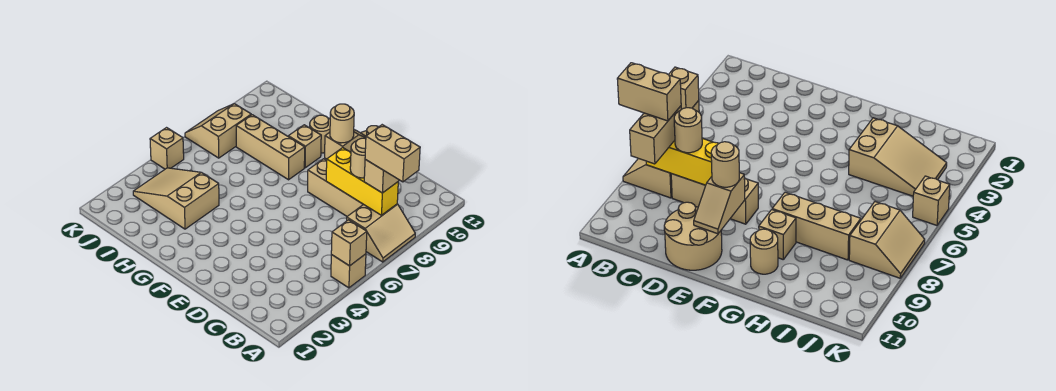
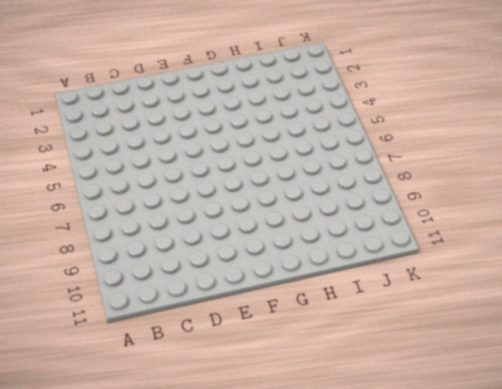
none -> tan brick A5 level 1
none -> tan slope A7:B8 level 1 top B
none -> tan brick C8:E8 level 1

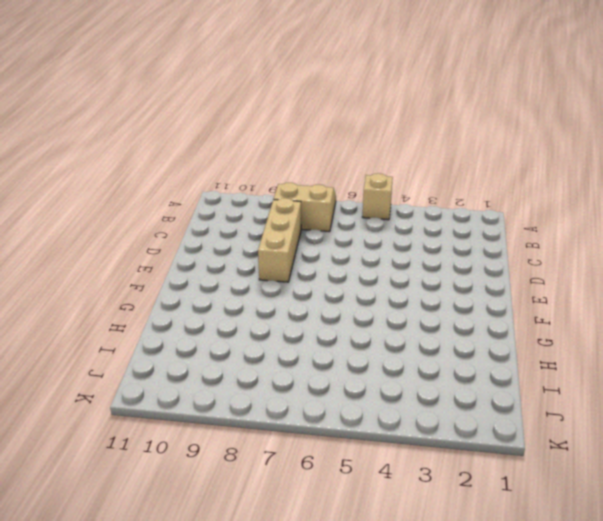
none -> tan round brick D10:E11 level 1
none -> tan brick G8:I8 level 1
none -> tan brick G9 level 1

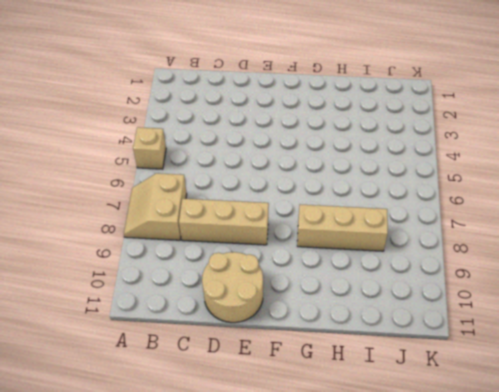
none -> tan brick G9 level 1
none -> tan round brick G10 level 1
none -> tan slope H3:J4 level 1 top H

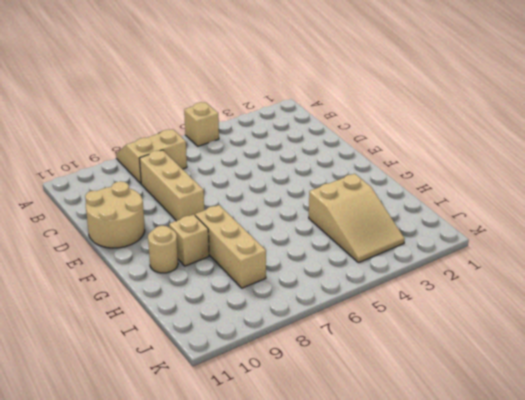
none -> tan slope J7:K8 level 1 top J
none -> tan brick K5 level 1
none -> tan brick A5 level 2

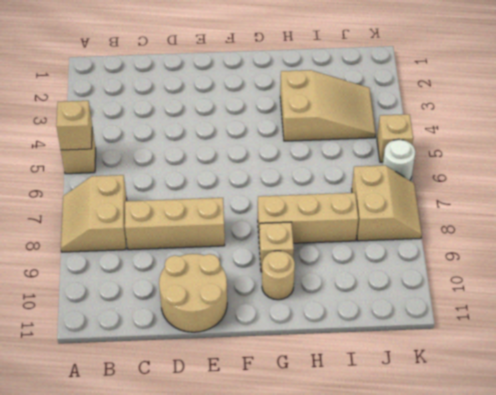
white round brick K6 level 1 -> none
none -> yellow brick B8:D8 level 2
none -> tan slope E9:E10 level 2 top 9
none -> tan brick B8:B9 level 3

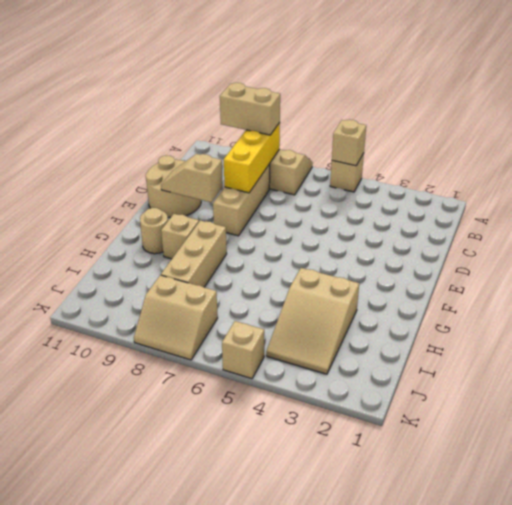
none -> tan round brick C8 level 3
none -> tan round brick E9 level 3
none -> tan brick A8:B8 level 4

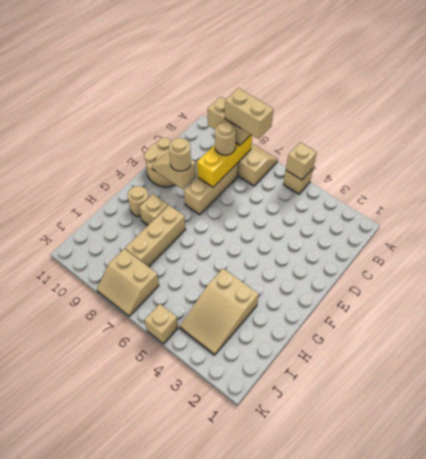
tan brick B7:B8 level 4 -> tan brick A8:B8 level 4

